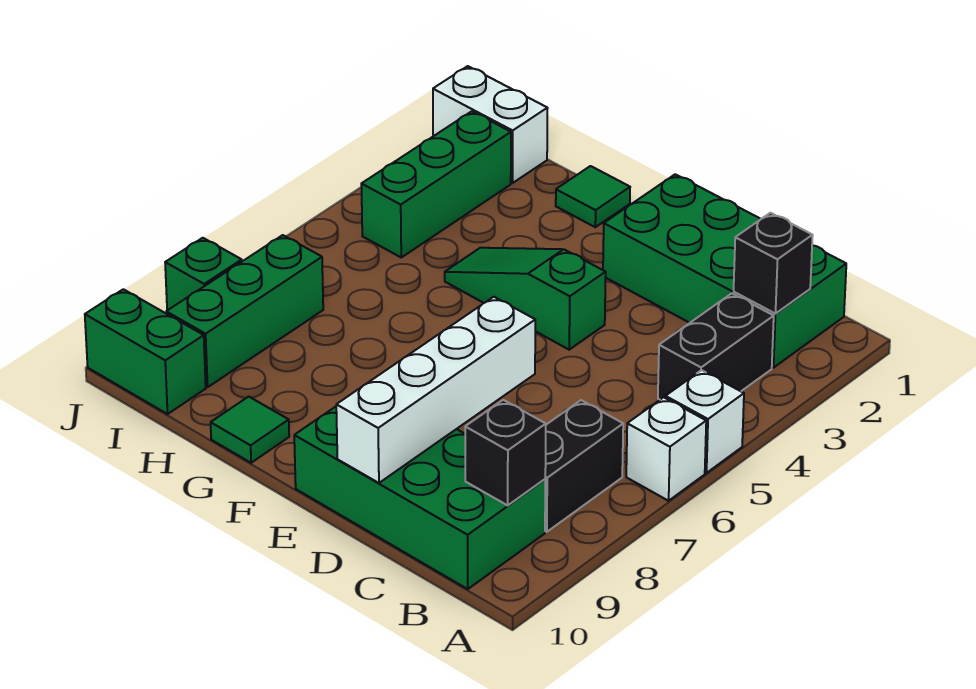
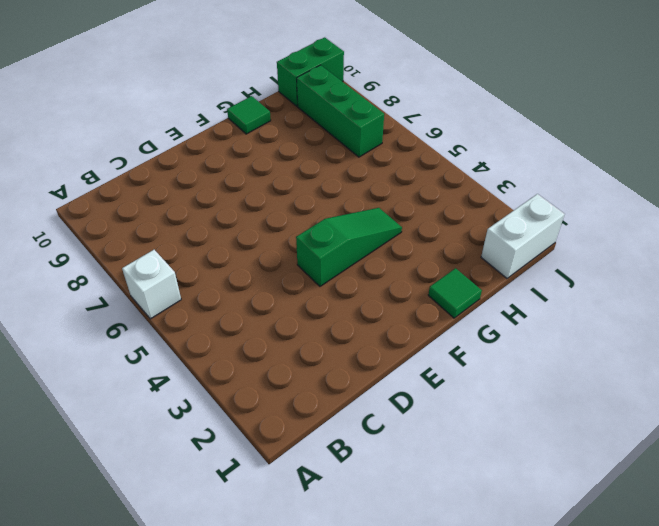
none -> white brick A5 level 1
none -> green brick B1:E2 level 1
none -> black brick B3:B4 level 1

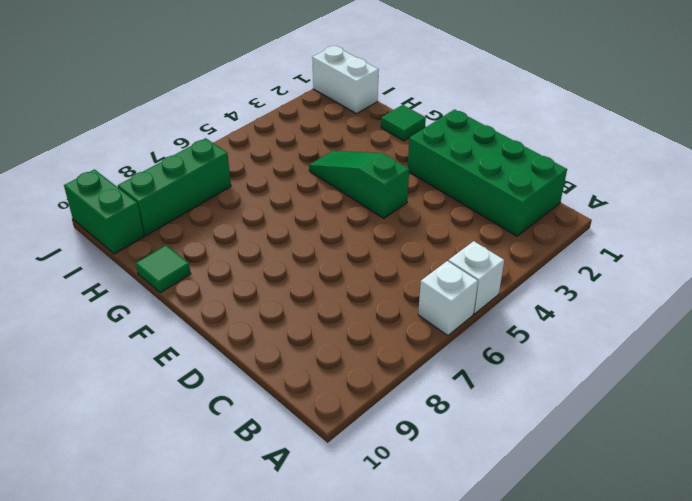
none -> black brick B3:B4 level 1
none -> black brick B7:B8 level 1
none -> green brick B9:E10 level 1

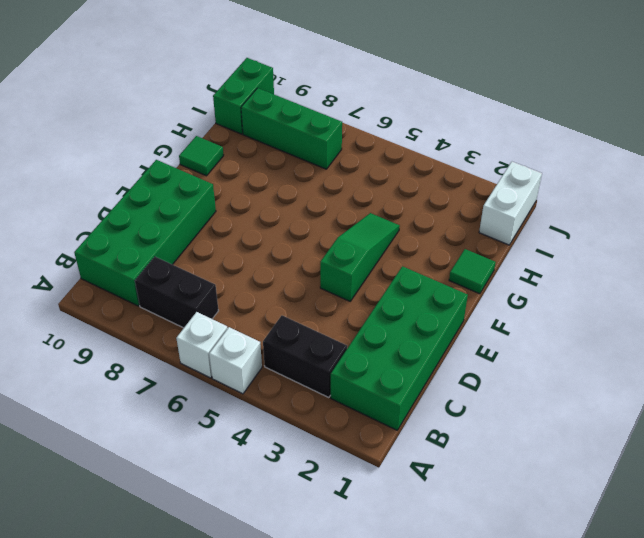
none -> green brick I2:I4 level 1
none -> green brick J8 level 1
none -> black brick B2 level 2

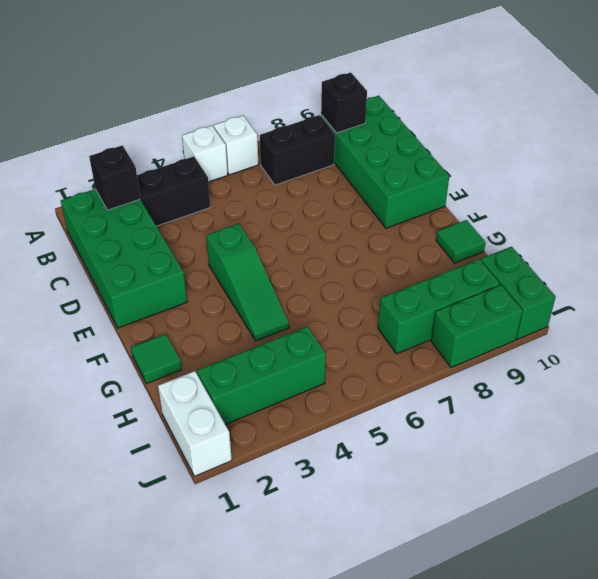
green brick J8:J9 level 1 -> green brick J8 level 1
none -> white brick D7:D10 level 2

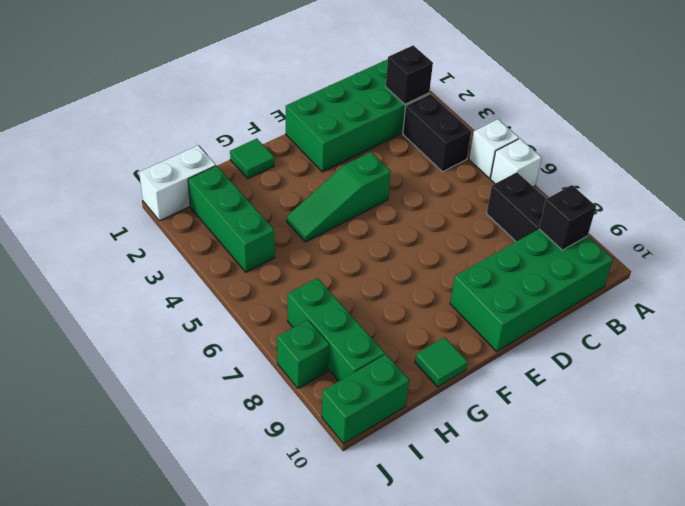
none -> white brick D7:D10 level 2

